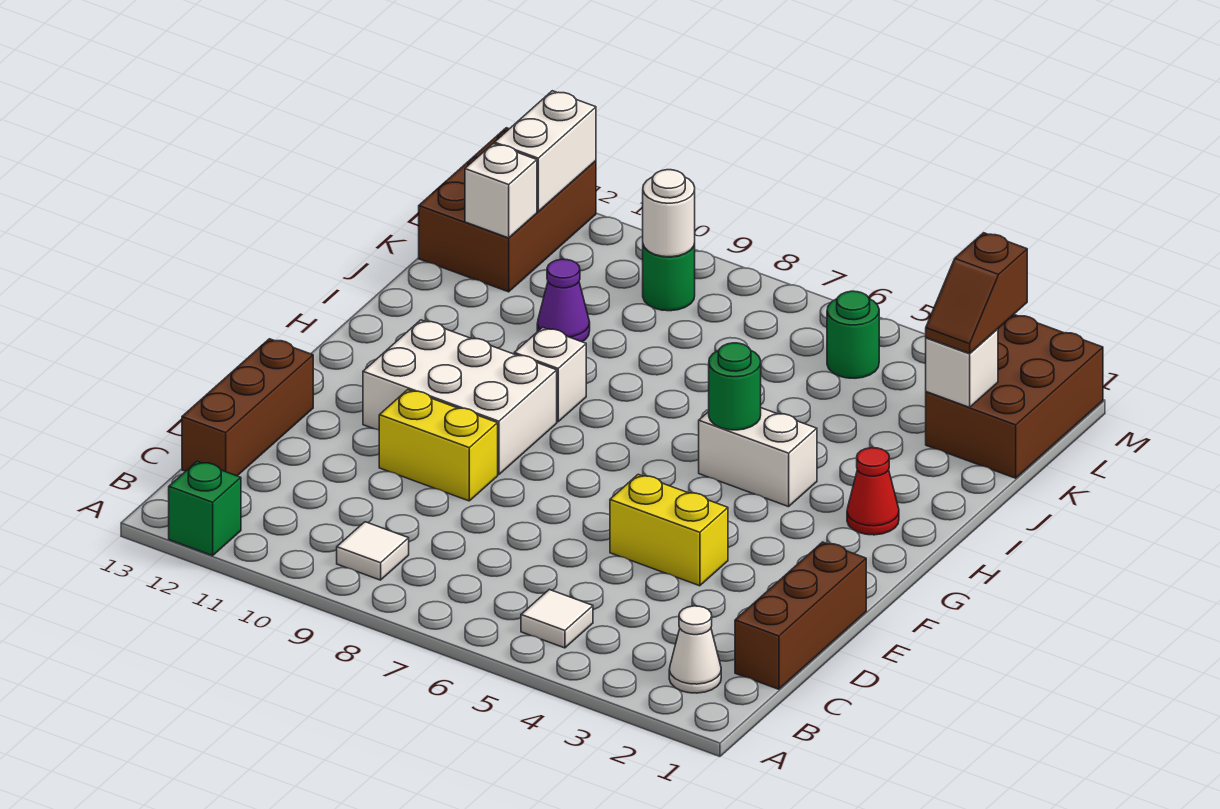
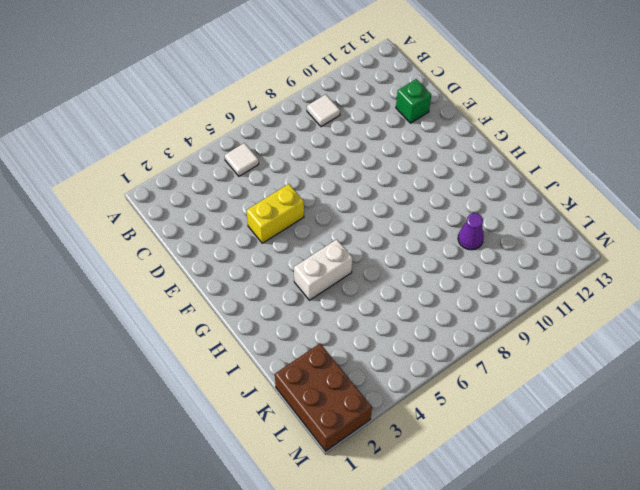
green brick D12 level 1 -> green brick A12 level 1
none -> white cone B2 level 1
none -> brown brick C1:E1 level 1
none -> brown brick C13:E13 level 1

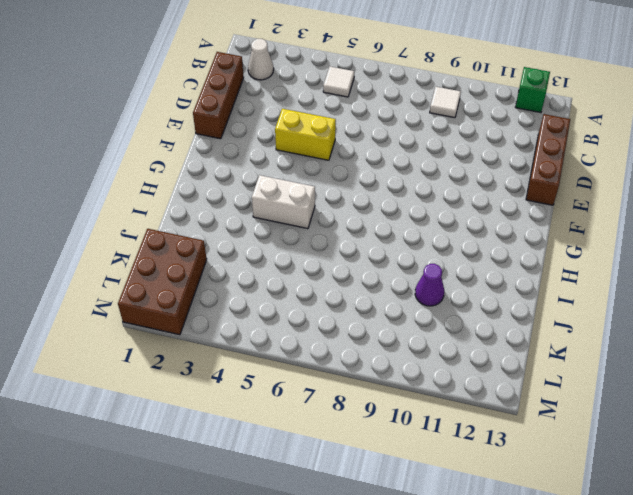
none -> yellow brick E9:E10 level 1
none -> white brick F9:G11 level 1
none -> red cone H2 level 1

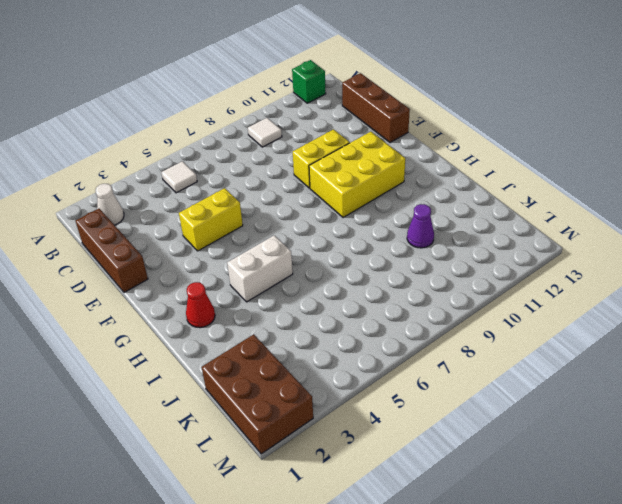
yellow brick F9:G11 level 1 -> white brick F9:G11 level 1
none -> white brick H9 level 1
none -> brown brick K12:M13 level 1
none -> green round brick L5 level 1

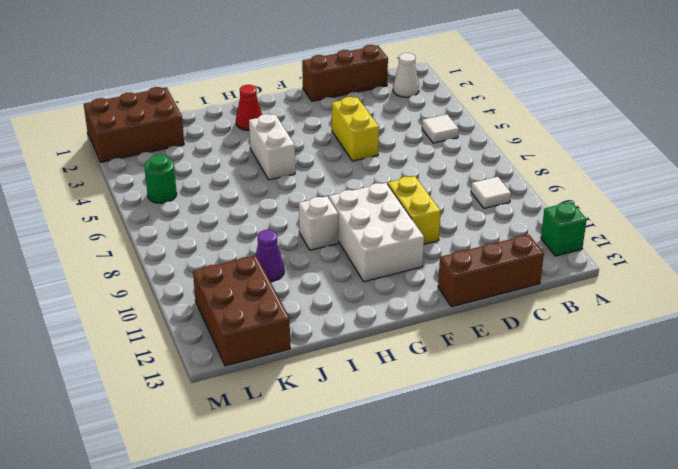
brown brick K11:L13 level 1 -> brown brick K12:M13 level 1
none -> green round brick L9 level 1
none -> green round brick H5 level 2
none -> white brick K2 level 2

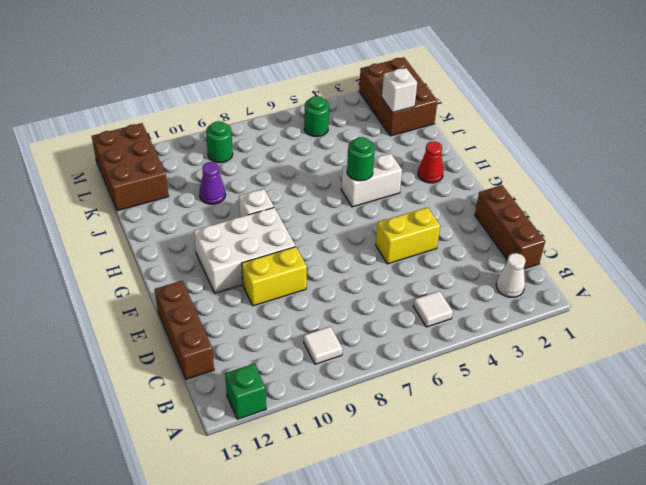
none -> white brick K12 level 2
none -> white round brick L9 level 2
none -> white brick L12:M12 level 2

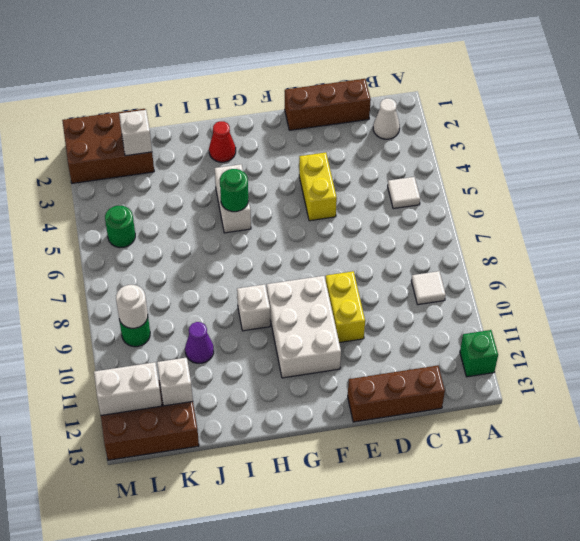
none -> brown slope K2:L2 level 3 top L

